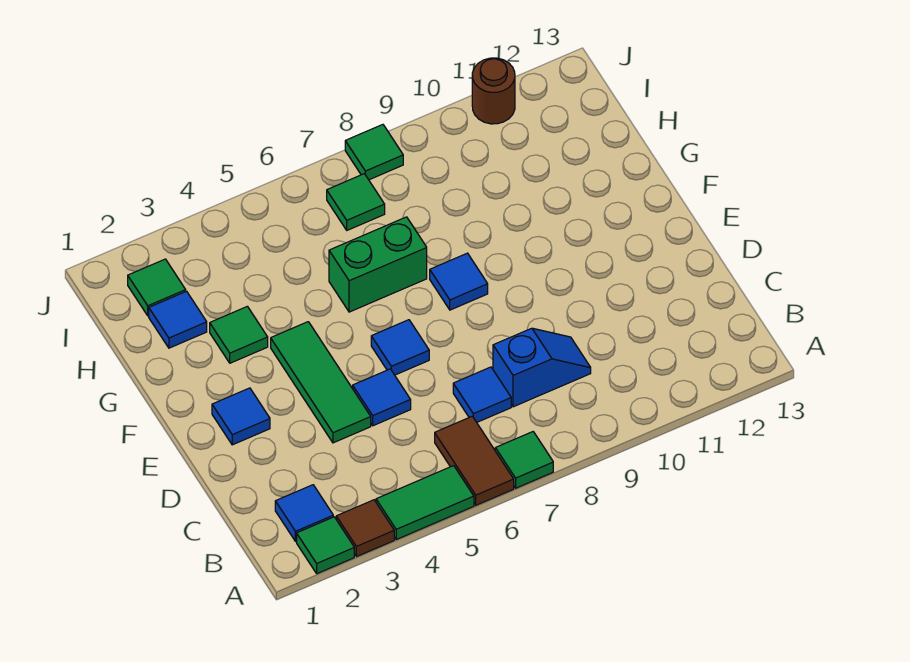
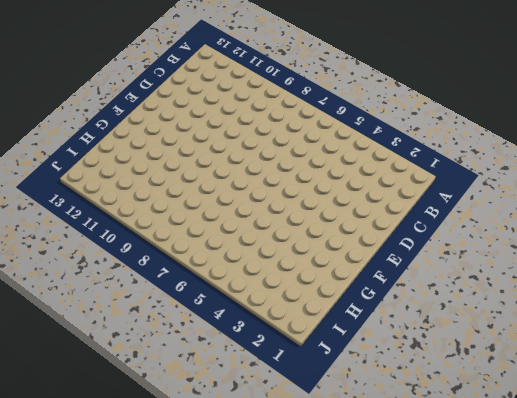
none -> green tile A2 level 1
none -> brown tile A3 level 1
none -> green tile A4:A5 level 1

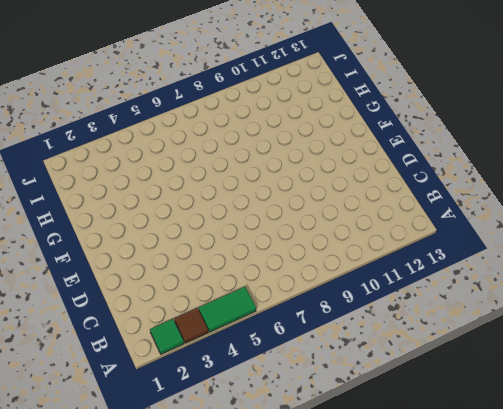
none -> brown tile A6:B6 level 1
none -> green tile A7 level 1
none -> blue tile B2 level 1

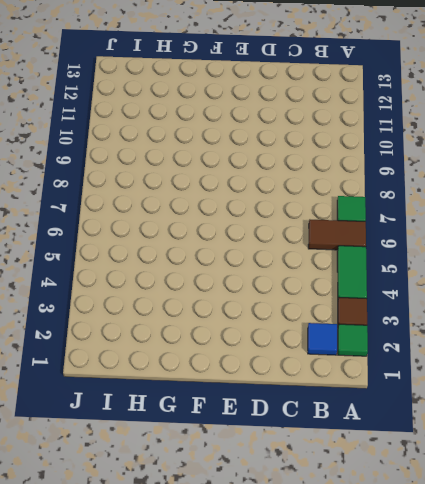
none -> blue tile C7 level 1
none -> blue slope C8:C9 level 1 top 8
none -> green tile D4:F4 level 1

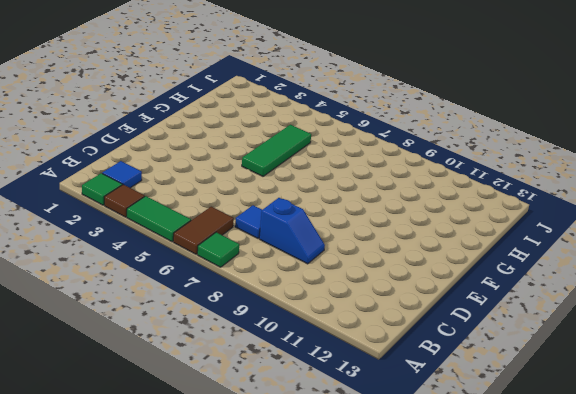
green tile F5:H5 level 1 -> green tile D4:F4 level 1
none -> blue tile D5 level 1
none -> blue tile E2 level 1
none -> blue tile E6 level 1

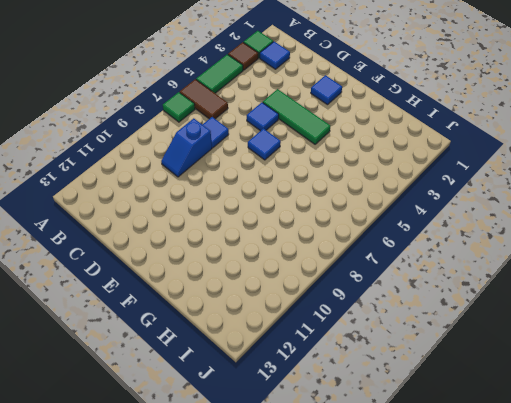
none -> blue tile F8 level 1
none -> green tile G3 level 1
none -> green brick G6:G7 level 1

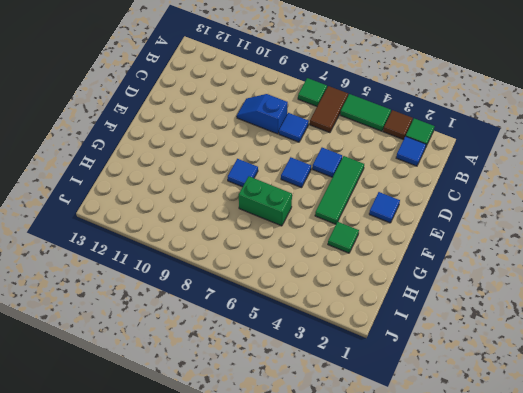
none -> blue tile H2 level 1
none -> green tile I2 level 1
none -> green tile I7 level 1

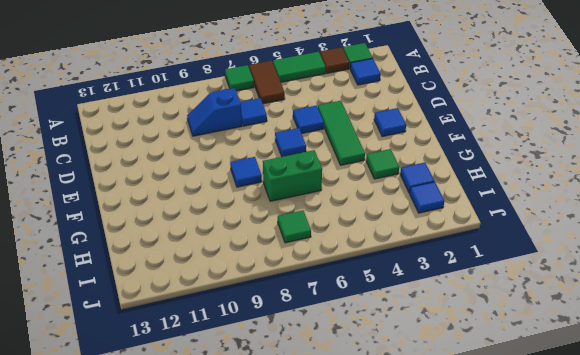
blue tile I2 level 1 -> green tile I2 level 1
none -> green tile J8 level 1
none -> brown round brick J11 level 1

